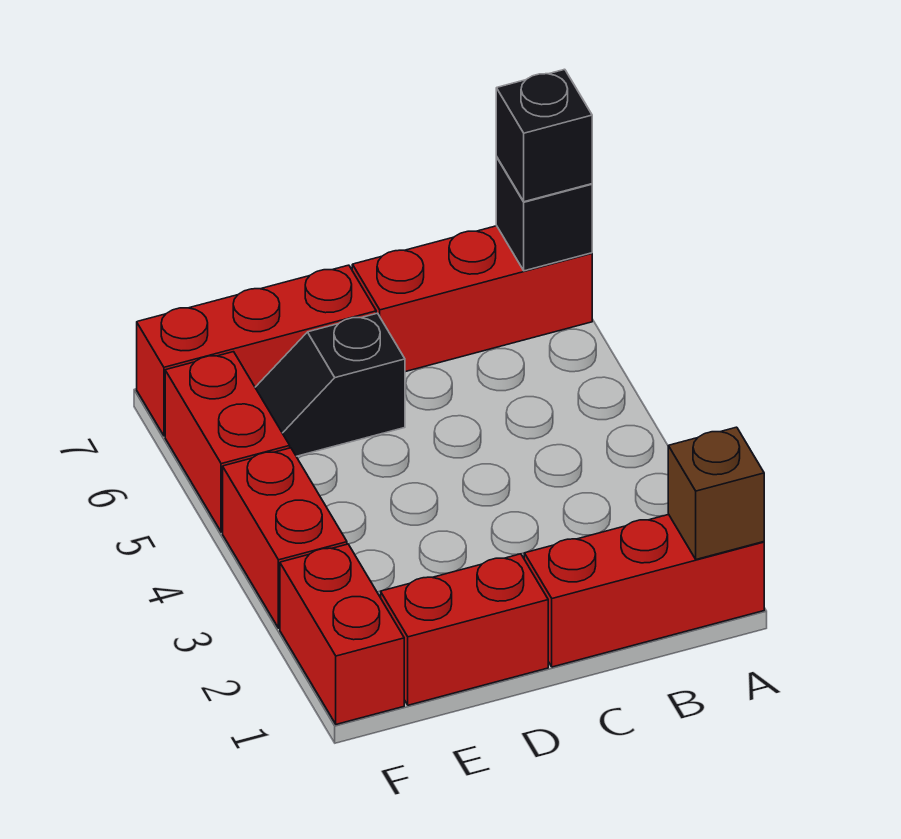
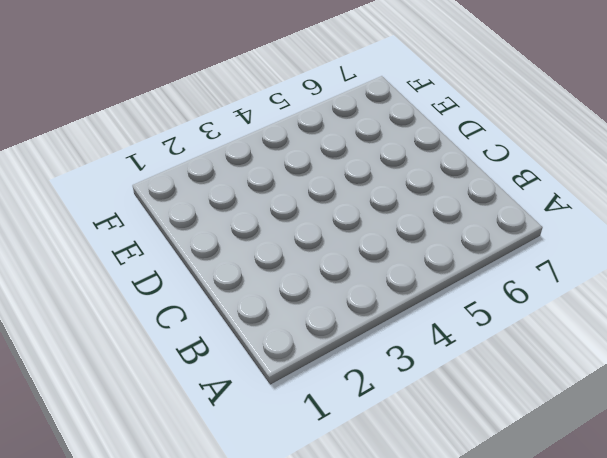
none -> red brick A1:C1 level 1
none -> red brick A7:C7 level 1

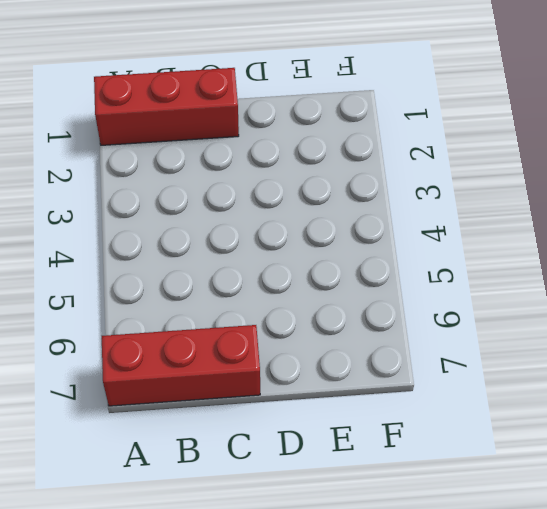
none -> red brick D1:E1 level 1
none -> black slope D6:E6 level 1 top D

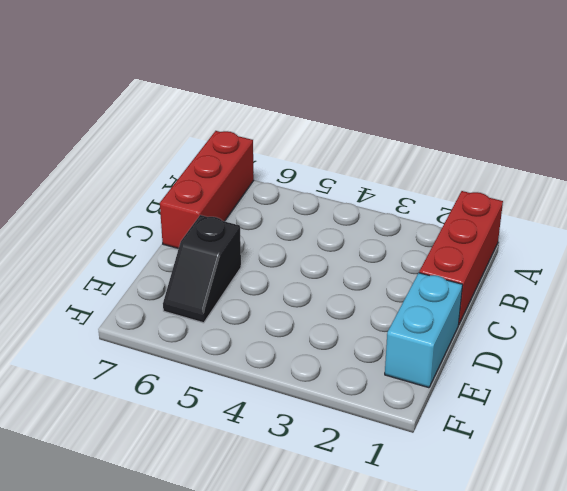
cyan brick D1:E1 level 1 -> red brick D1:E1 level 1
none -> red brick D7:F7 level 1
none -> red brick F1:F2 level 1

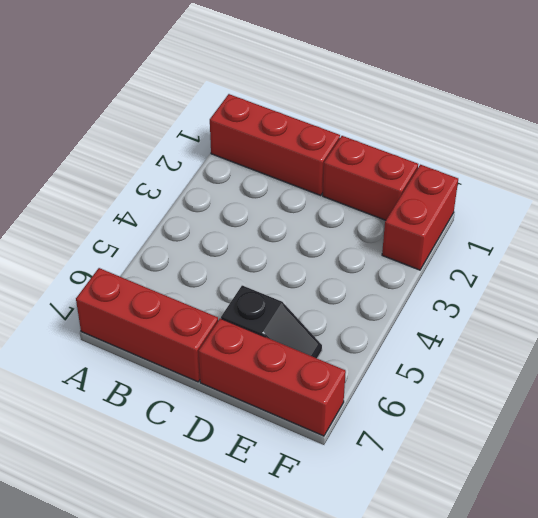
none -> red brick F3:F4 level 1
none -> red brick F5:F6 level 1

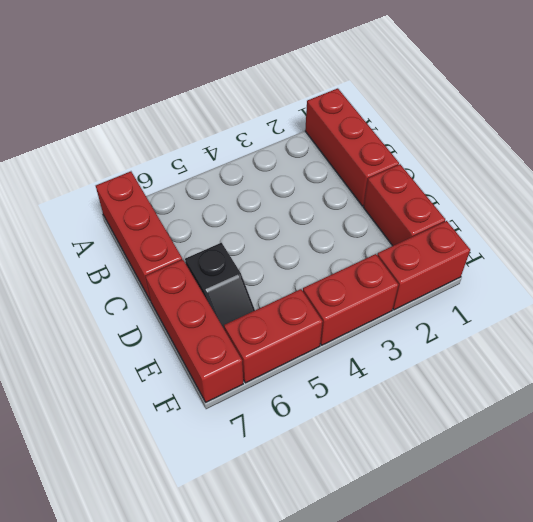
none -> brown brick A1 level 2
none -> black brick A7 level 2

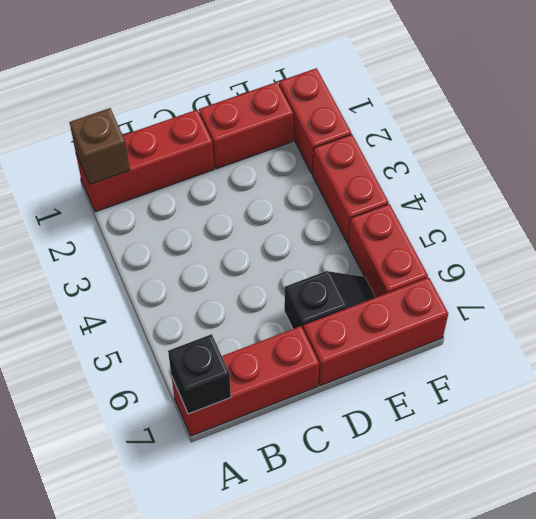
none -> black brick A7 level 3

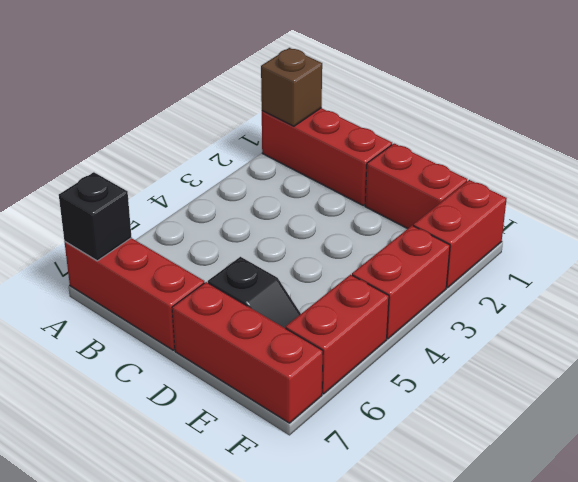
none -> black brick A7 level 3

